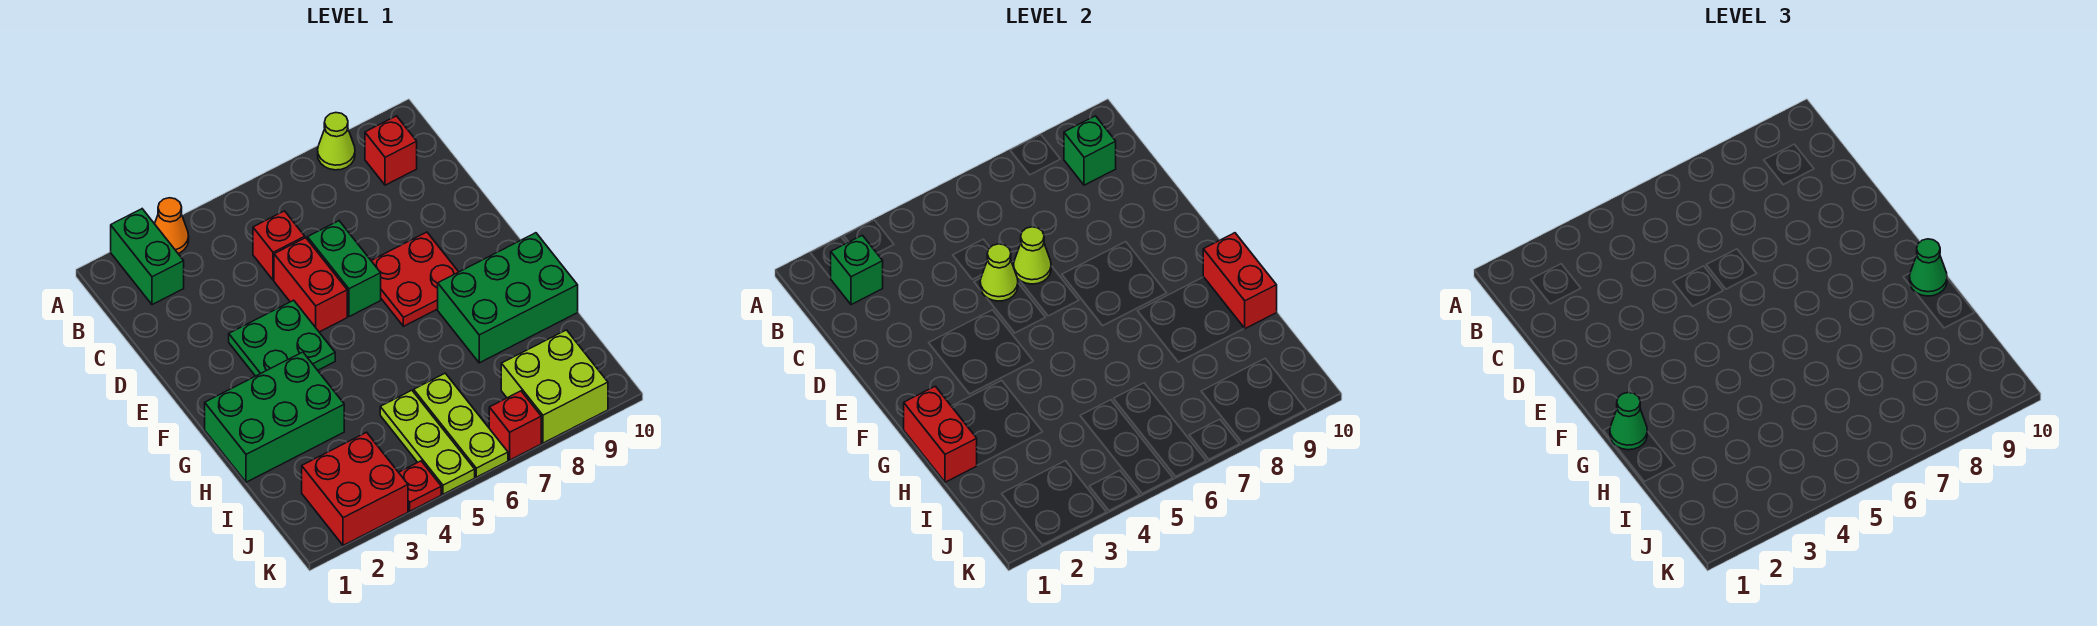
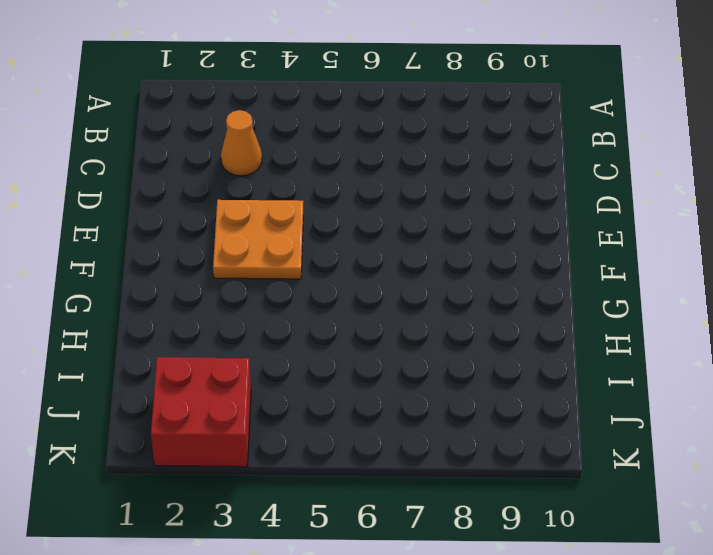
orange cone C3 level 1 -> orange cone A3 level 1
orange plate E3:F4 level 1 -> green plate E3:F4 level 1
none -> green brick A2:B2 level 1
none -> lime cone A8 level 1
none -> red brick B9 level 1

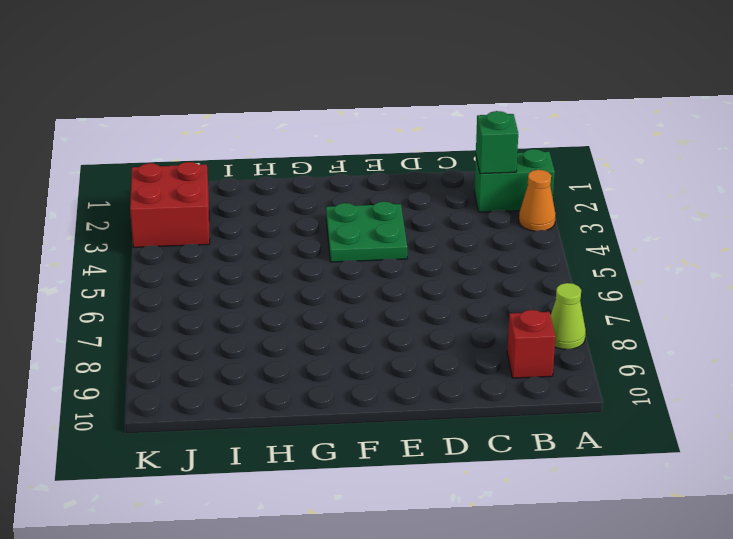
none -> red brick C5 level 1
none -> red brick D5:E5 level 1
none -> green brick D6:E6 level 1

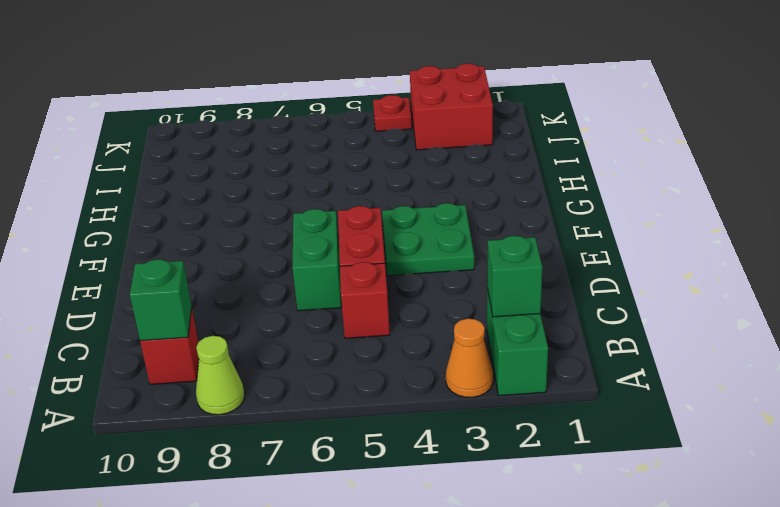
none -> red plate E7:F8 level 1
none -> green brick G1:H3 level 1
none -> green brick G8:H10 level 1

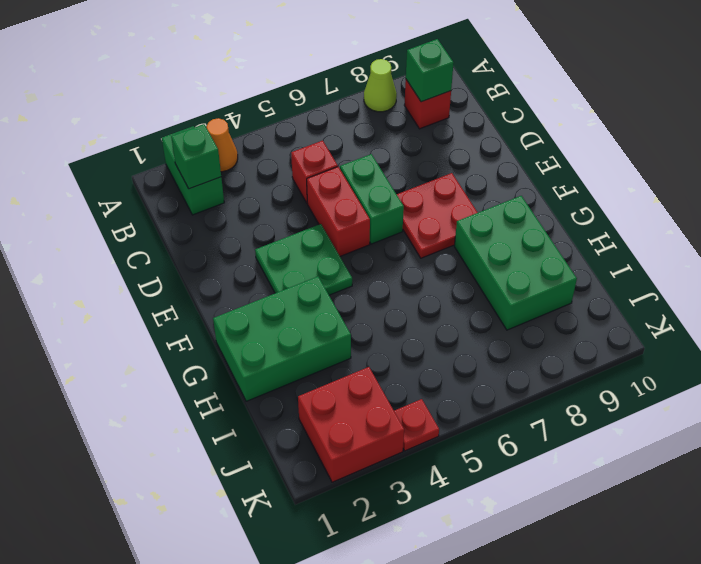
green brick G8:I9 level 1 -> green brick G8:H10 level 1
none -> lime plate I5:K5 level 1
none -> lime plate I6:K6 level 1
none -> lime brick J8:K9 level 1

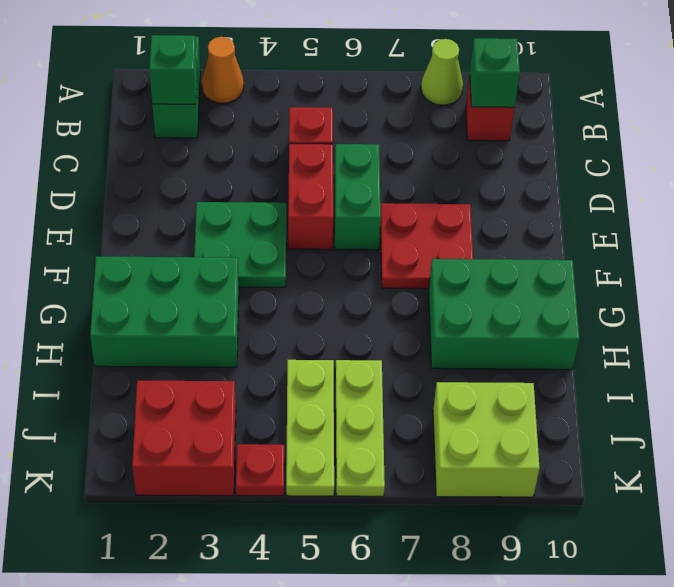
none -> red brick K7 level 1
none -> lime cone D5 level 2
none -> lime cone D6 level 2

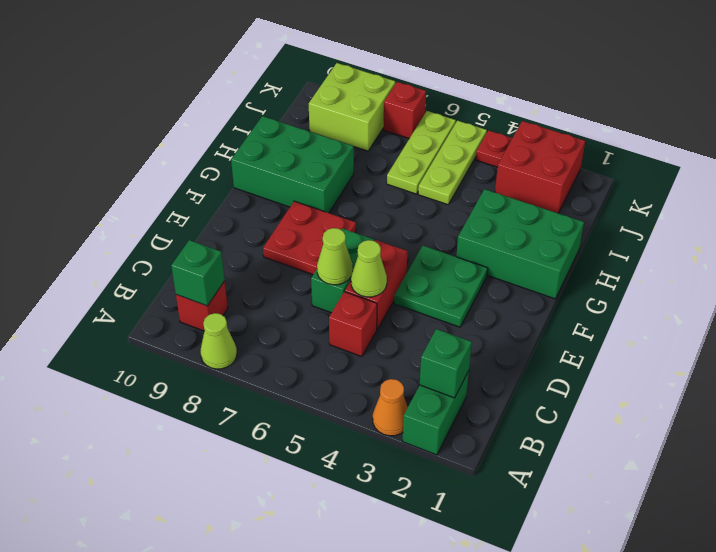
none -> red brick G1:H1 level 2
none -> red brick G10:H10 level 2
none -> green cone G1 level 3

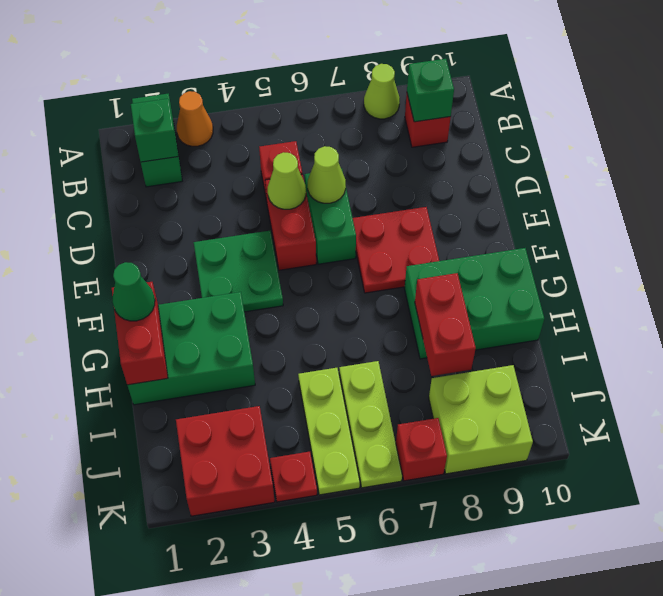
red brick H8:I8 level 2 -> red brick G10:H10 level 2
none -> green cone G10 level 3

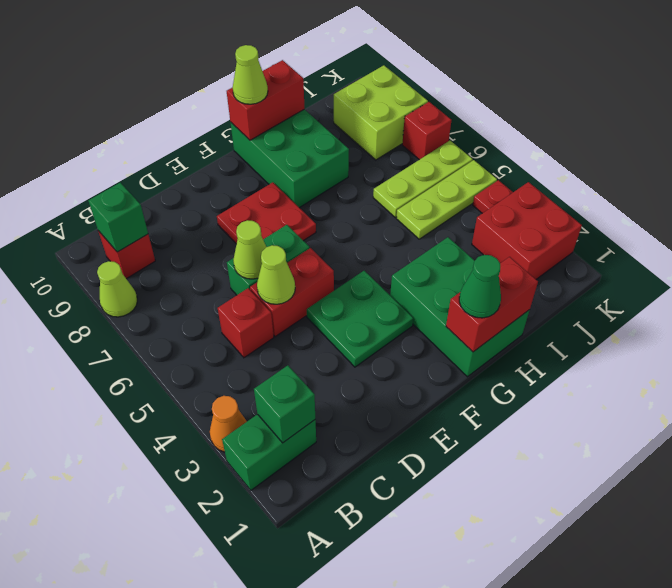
lime cone G10 level 3 -> green cone G10 level 3

